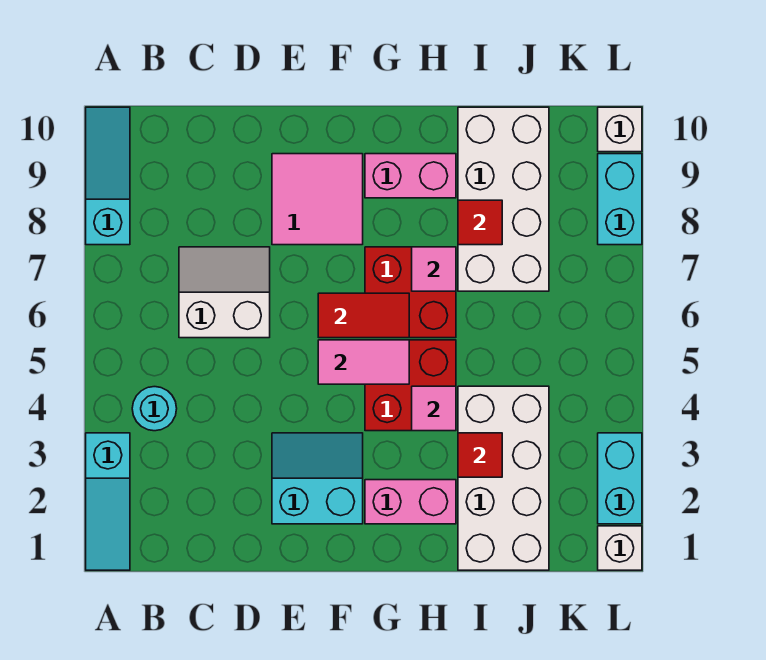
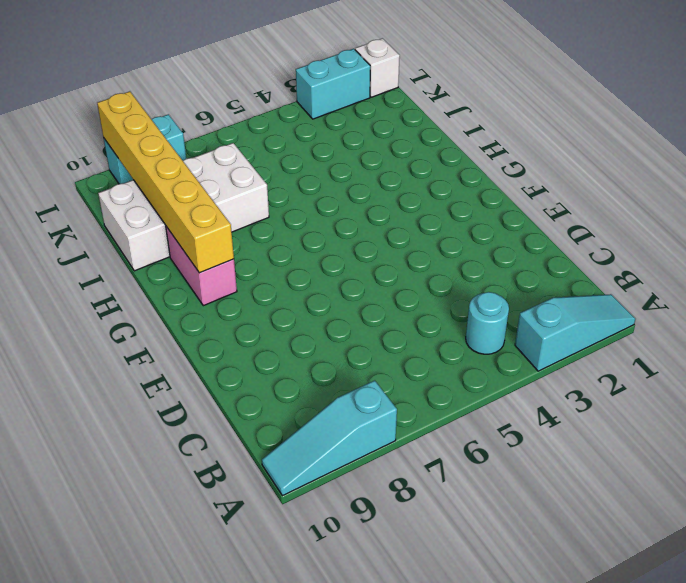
yellow brick G9:L9 level 2 -> none
none -> white slope C6:D7 level 1 top 6
none -> cyan slope E2:F3 level 1 top 2
none -> pink tile E8:F9 level 1

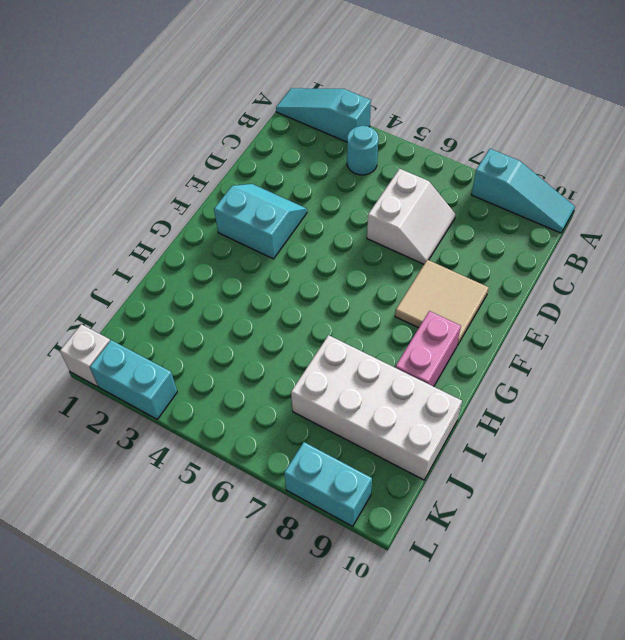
cyan slope E2:F3 level 1 top F -> cyan slope E2:F3 level 1 top 2
tan tile E8:F9 level 1 -> pink tile E8:F9 level 1
none -> pink brick G2:H2 level 1
none -> red brick G4:H5 level 1
none -> red brick G6:H7 level 1

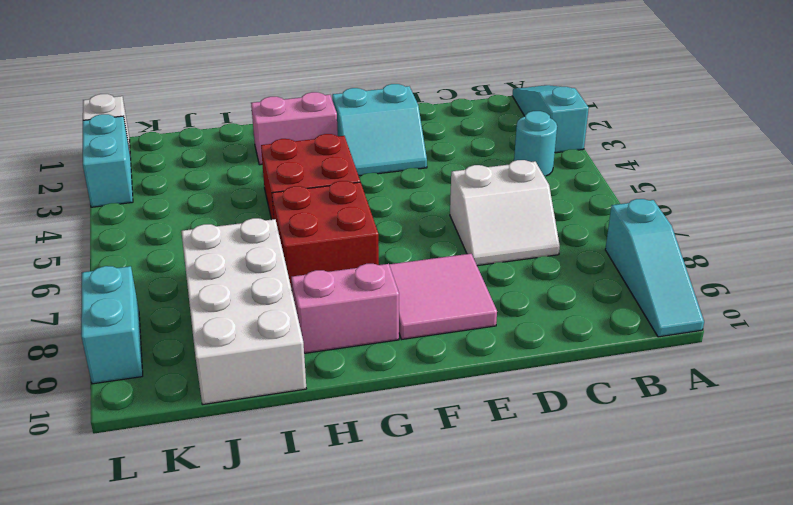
none -> white brick I1:J4 level 1
none -> white brick L10 level 1
none -> pink tile F5:G5 level 2

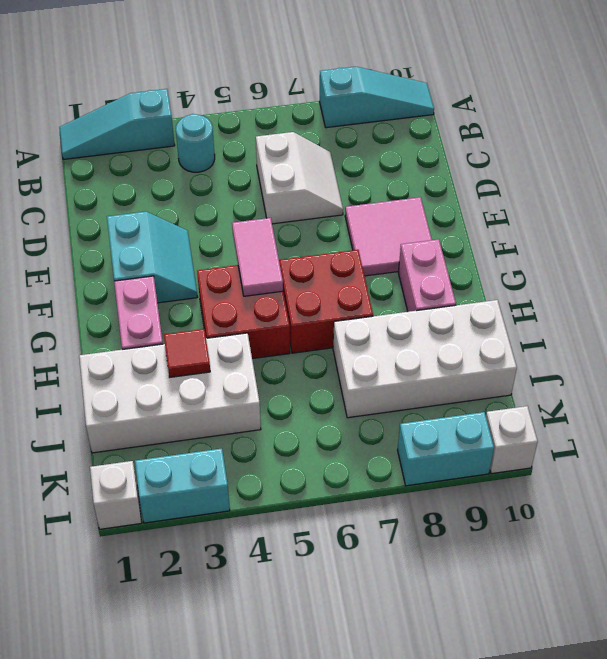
none -> red tile F6:G6 level 2
none -> pink tile H4 level 2
none -> pink tile H7 level 2

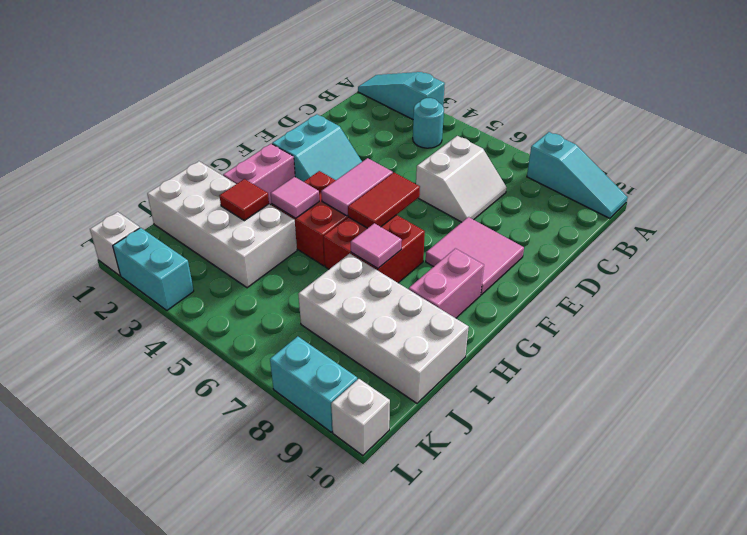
none -> red tile I8 level 2

